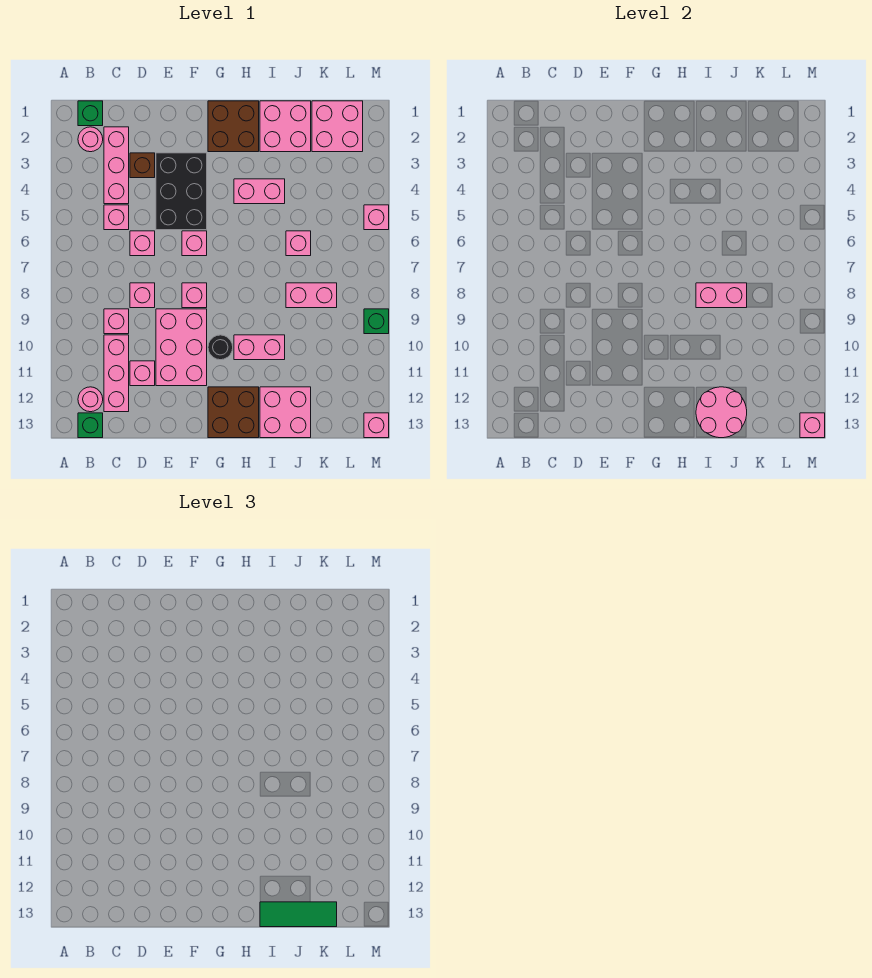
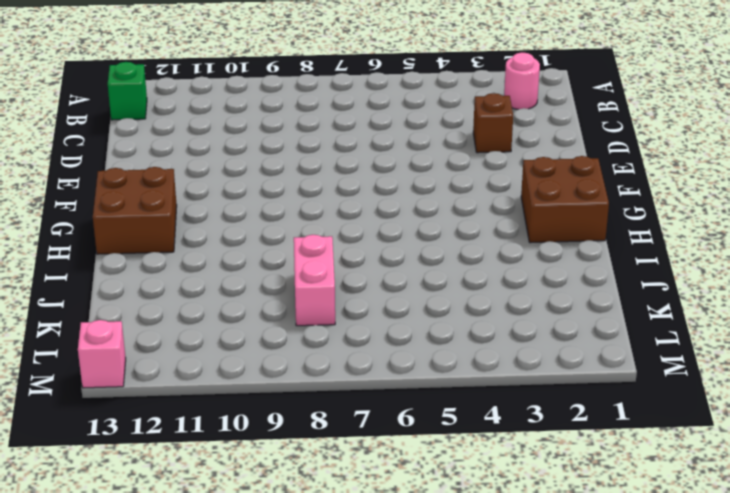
none -> green brick B1 level 1
none -> pink round brick B12 level 1
none -> pink brick C2:C4 level 1
none -> pink brick C5 level 1

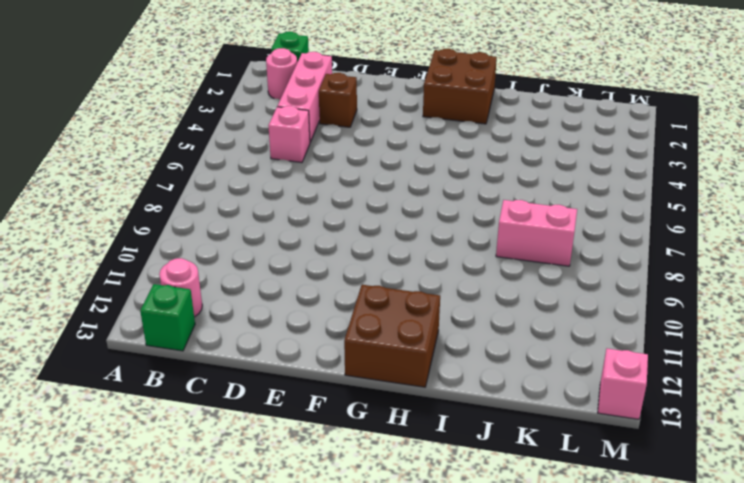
none -> pink brick C9 level 1
none -> pink brick C10:C12 level 1
none -> pink brick D6 level 1
none -> pink brick D8 level 1

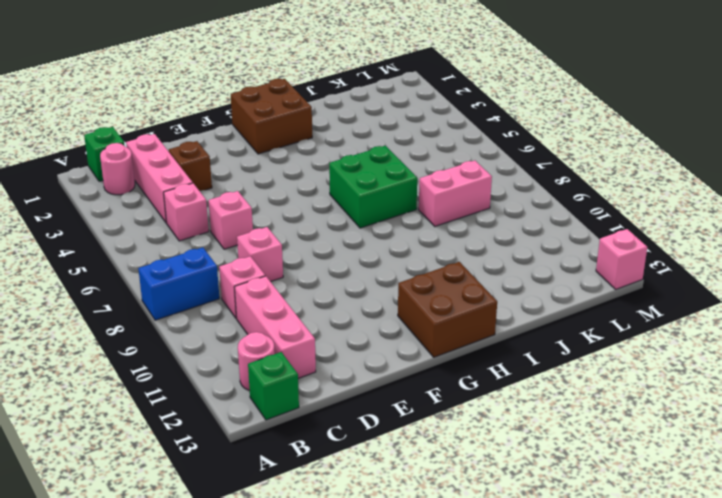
blue brick A8:B8 level 1 -> none
green brick H6:I7 level 1 -> none
none -> pink brick D11 level 1
none -> black brick E3:F5 level 1
none -> pink brick E9:F11 level 1
none -> pink brick F6 level 1

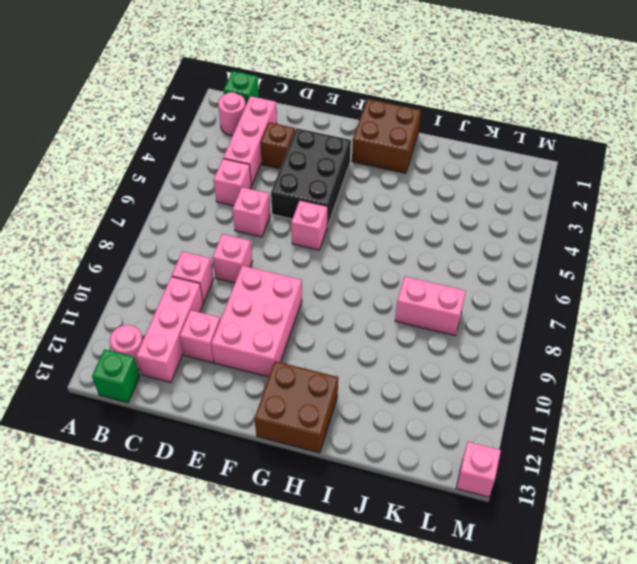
none -> pink brick F8 level 1
none -> black round brick G10 level 1
none -> pink brick H4:I4 level 1
none -> pink brick H10:I10 level 1

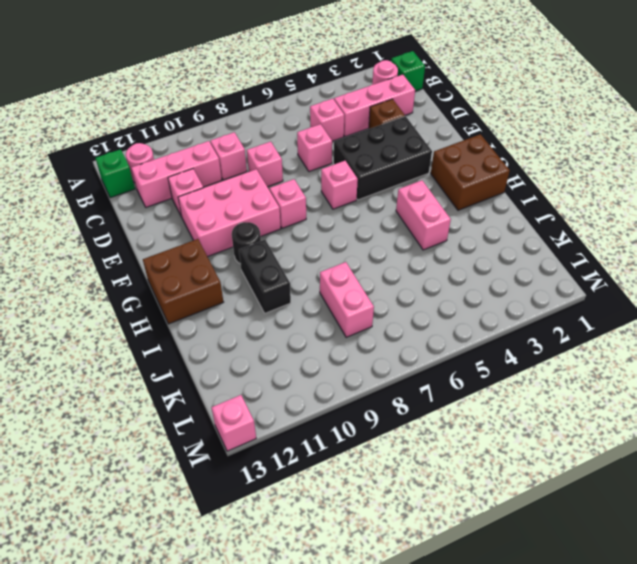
black brick H10:I10 level 1 -> pink brick H10:I10 level 1
none -> pink brick I1:J2 level 1
none -> pink brick I12:J13 level 1
none -> pink brick J6 level 1
none -> pink brick K1:L2 level 1

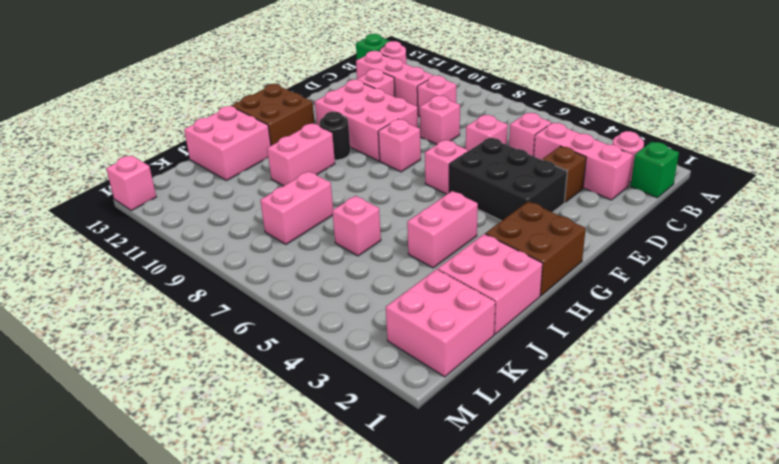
none -> pink brick M5 level 1
none -> green brick M9 level 1
none -> pink brick I8:J8 level 2
none -> pink round brick I12:J13 level 2

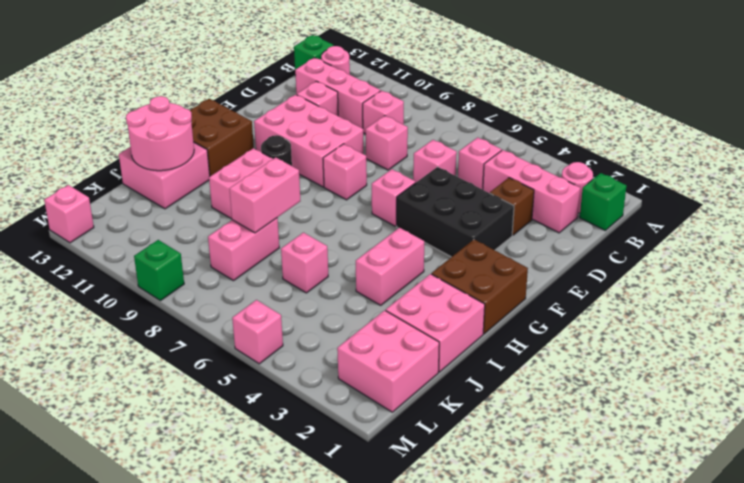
none -> pink brick M13 level 2
none -> green tile I13:K13 level 3

